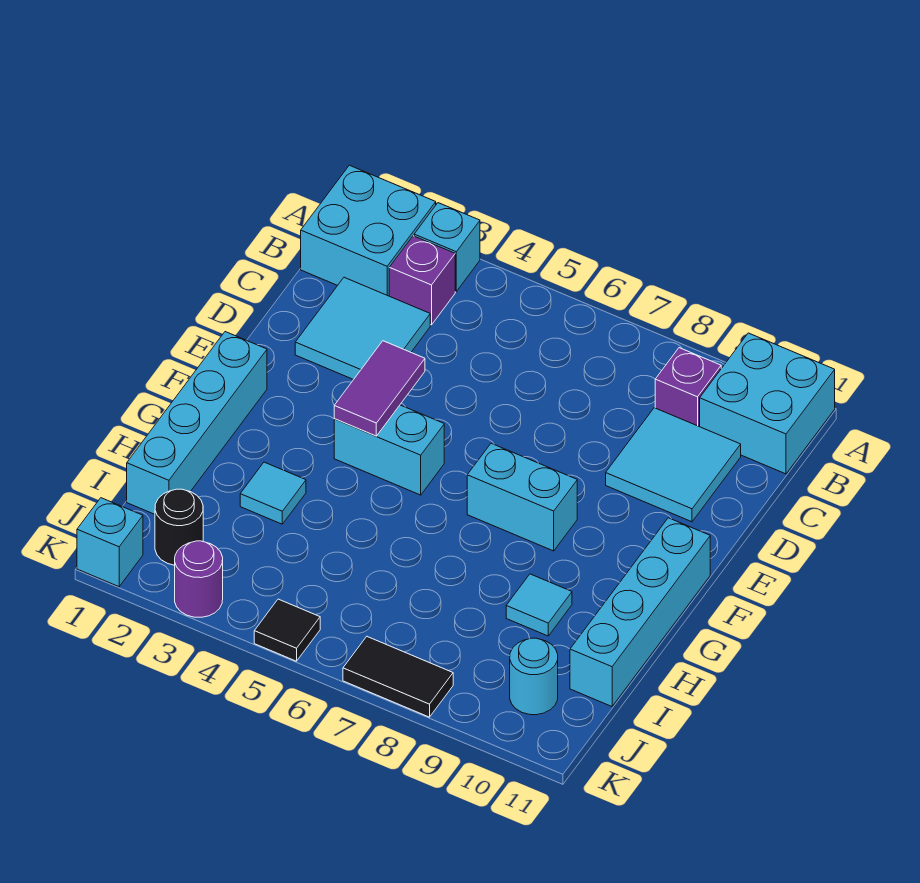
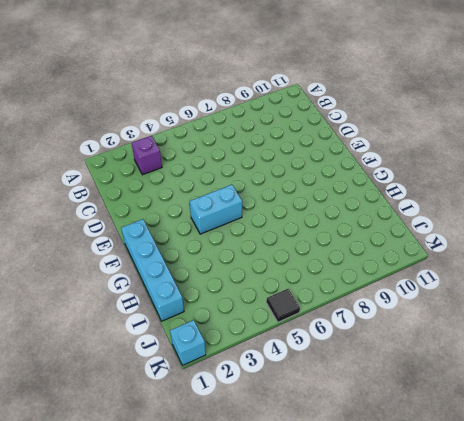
none -> cyan brick A1:B2 level 1
none -> cyan brick A3 level 1
none -> cyan brick A10:B11 level 1

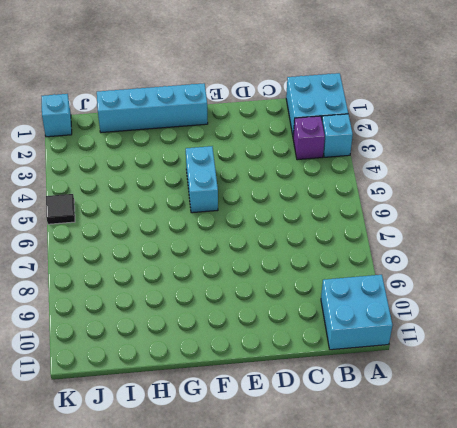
none -> purple brick B9 level 1
none -> cyan tile C2:D3 level 1
none -> cyan tile C9:D10 level 1

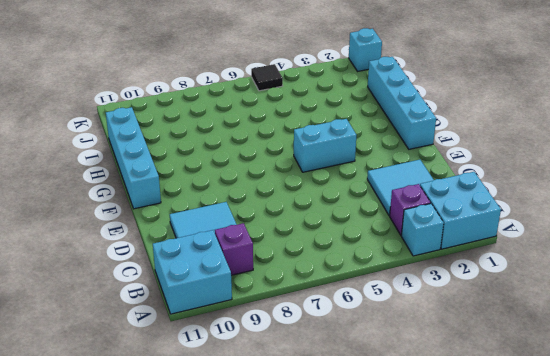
none -> cyan brick F7:F8 level 1
none -> cyan tile H3 level 1
none -> cyan tile H9 level 1

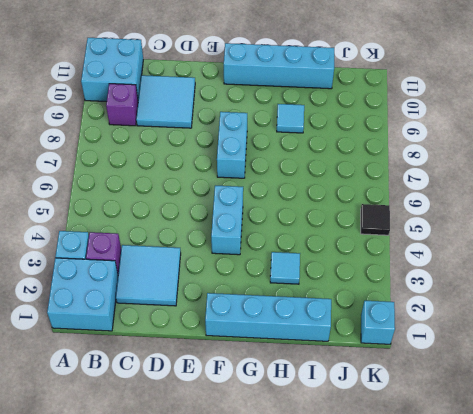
none -> black round brick J2 level 1
none -> cyan round brick J10 level 1
none -> purple round brick K3 level 1

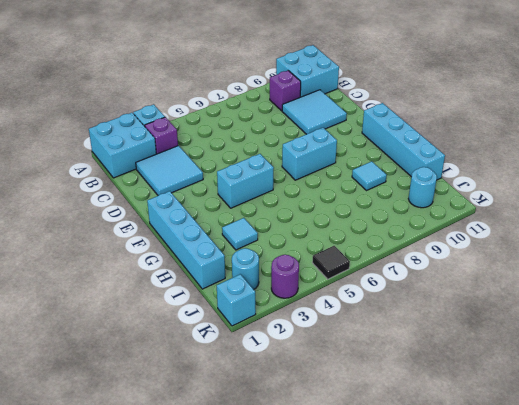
cyan round brick J2 level 1 -> black round brick J2 level 1
none -> black tile K7:K8 level 1
none -> purple tile E4:F4 level 2

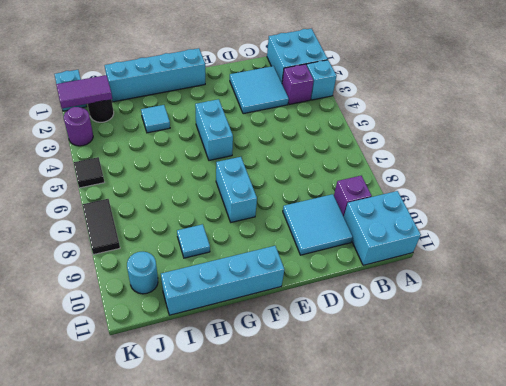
purple tile J2:K2 level 2 -> purple tile E4:F4 level 2

